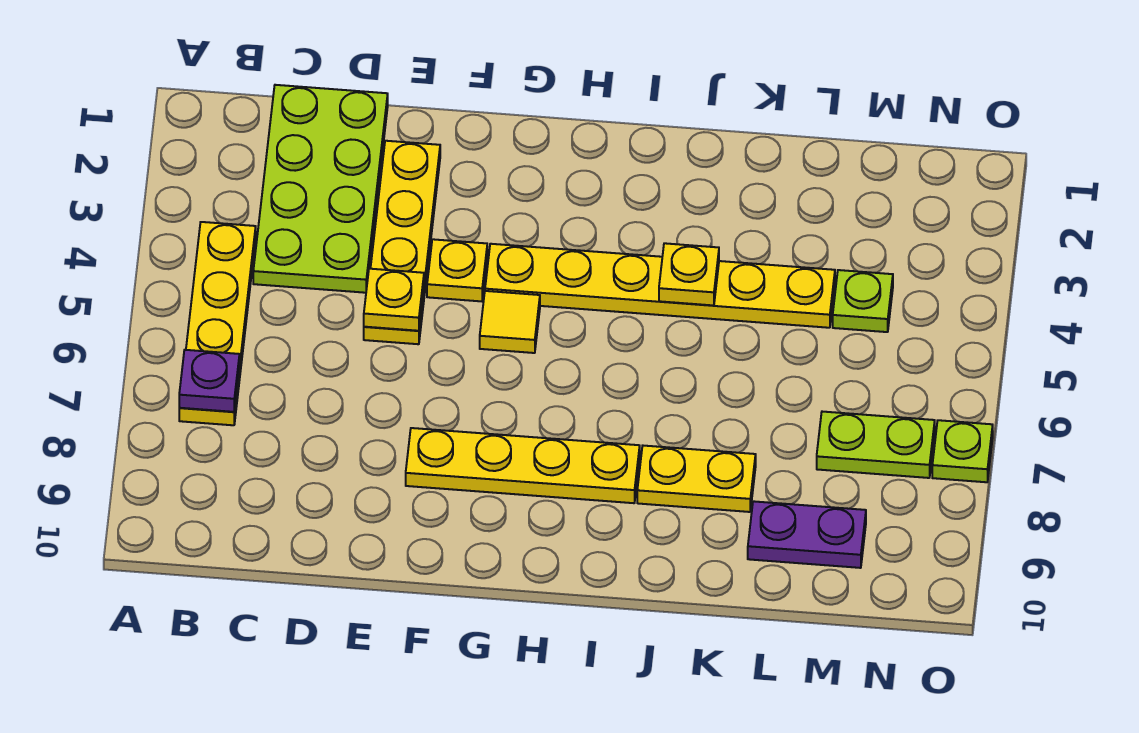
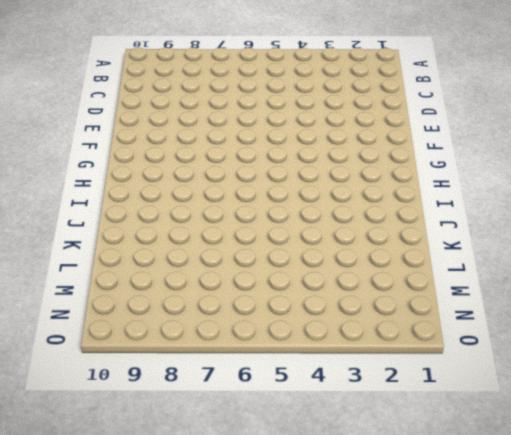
none -> yellow plate B4:B7 level 1
none -> lime plate C1:D4 level 1
none -> yellow plate E2:E5 level 1

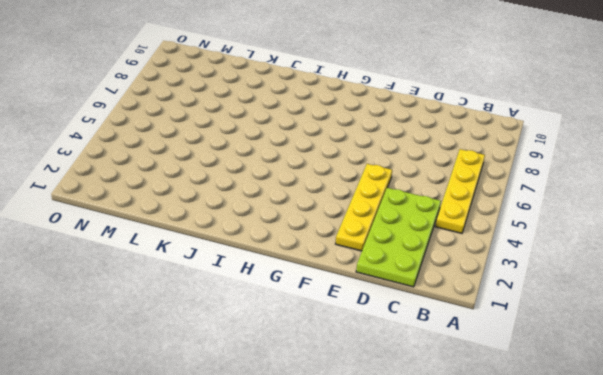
none -> yellow plate F4 level 1
none -> yellow plate F8:I8 level 1
none -> yellow plate G4:L4 level 1

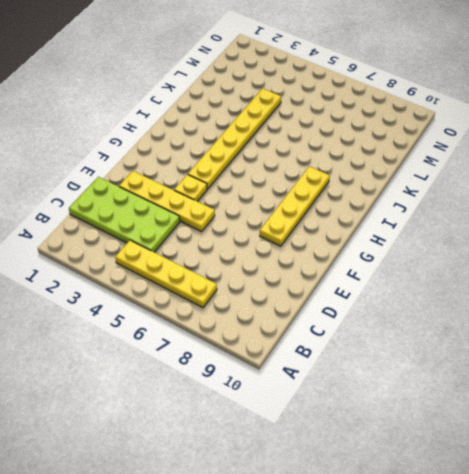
none -> yellow tile G5 level 1
none -> yellow plate J8:K8 level 1
none -> purple plate L9:M9 level 1

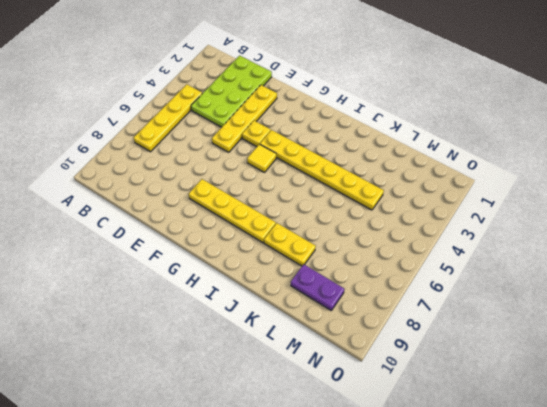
none -> lime plate M4 level 1
none -> lime plate M7:N7 level 1
none -> lime plate O7 level 1

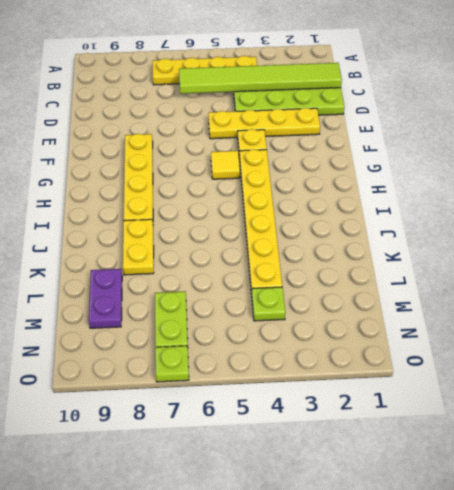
lime tile C1:C6 level 2 -> none
none -> purple plate B7 level 2
none -> yellow plate E5 level 2
none -> yellow plate J4 level 2

